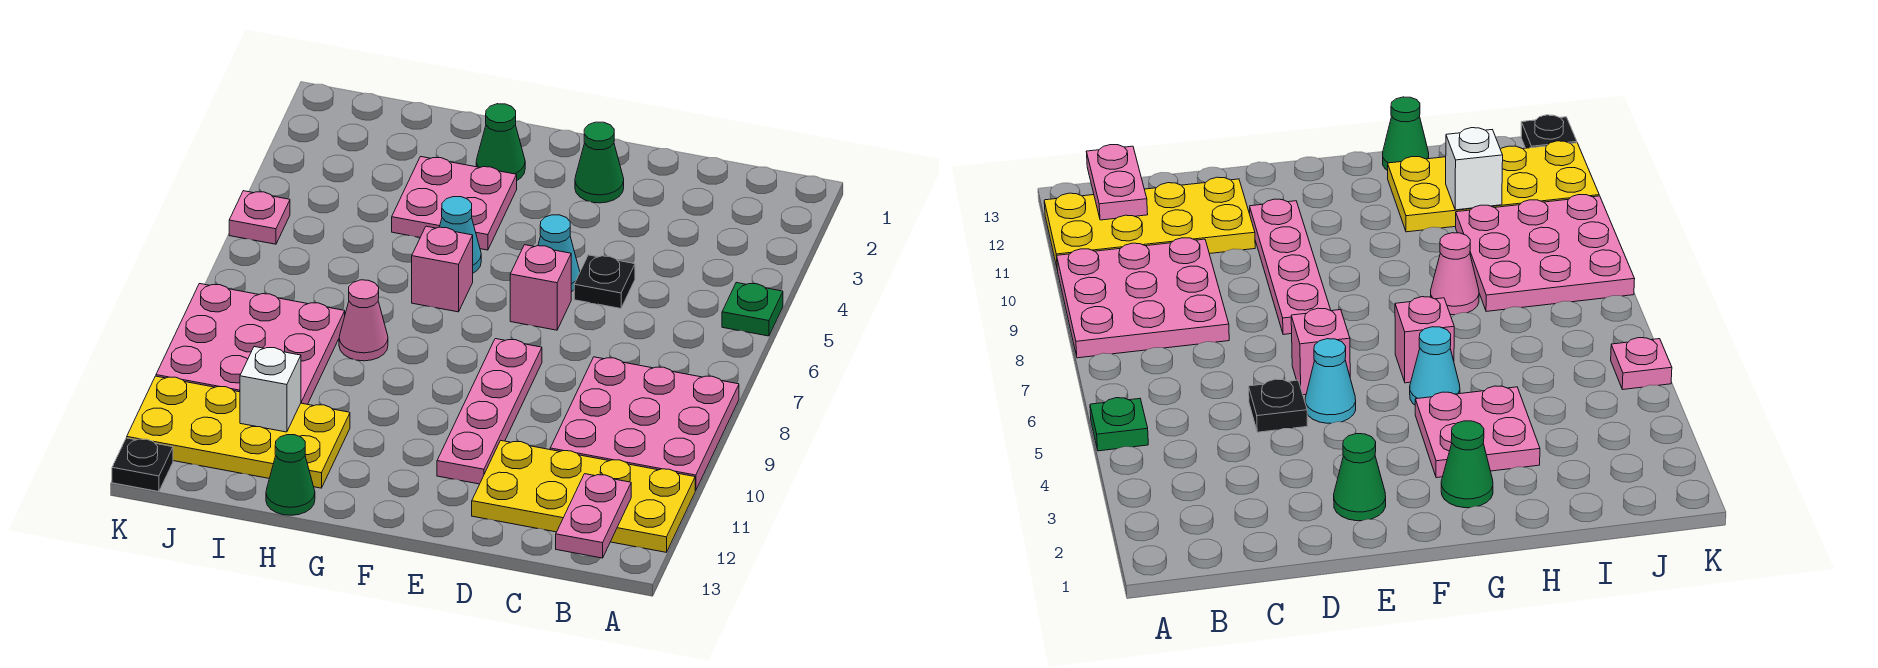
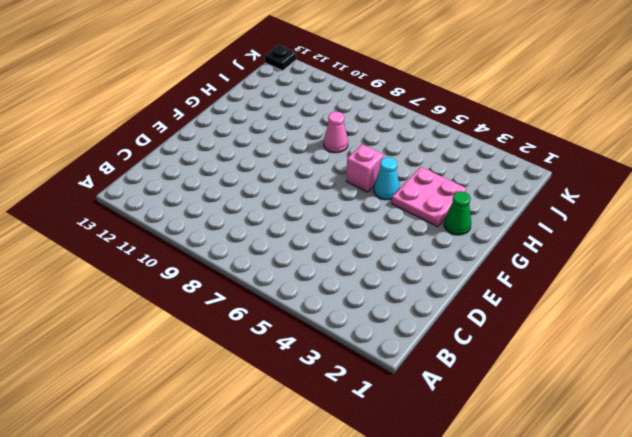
none -> green plate A5 level 1
none -> pink plate A8:C10 level 1
none -> yellow plate A11:D12 level 1

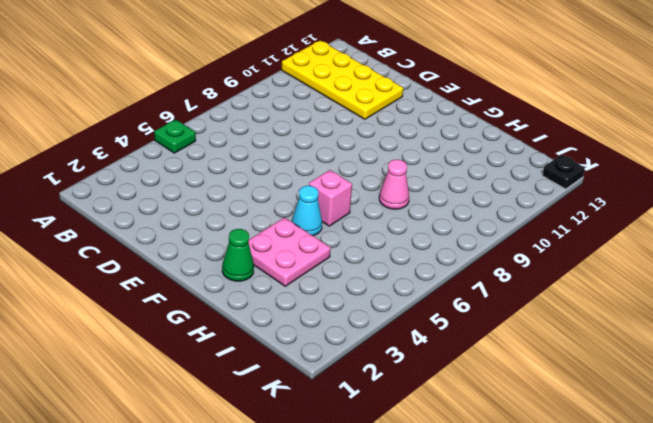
none -> pink plate A8:C10 level 1
none -> black plate D5 level 1
none -> green cone E2 level 1

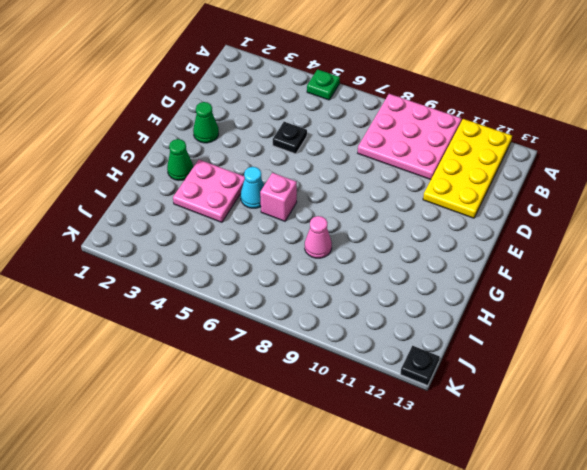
none -> cyan cone E5 level 1
none -> pink brick E6 level 1
none -> pink plate E8:E11 level 1

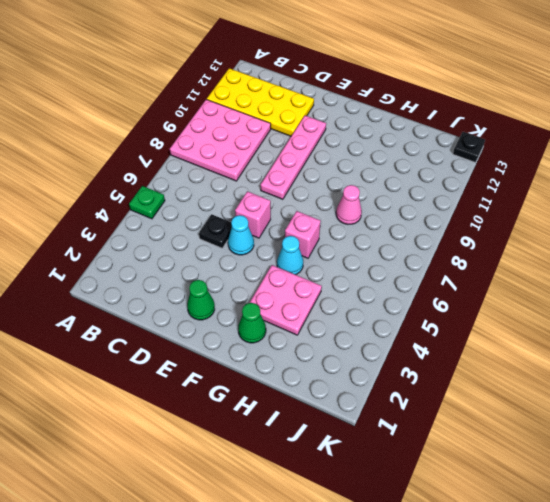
none -> yellow plate H11:K12 level 1
none -> green cone H13 level 1
none -> pink plate I8:K10 level 1

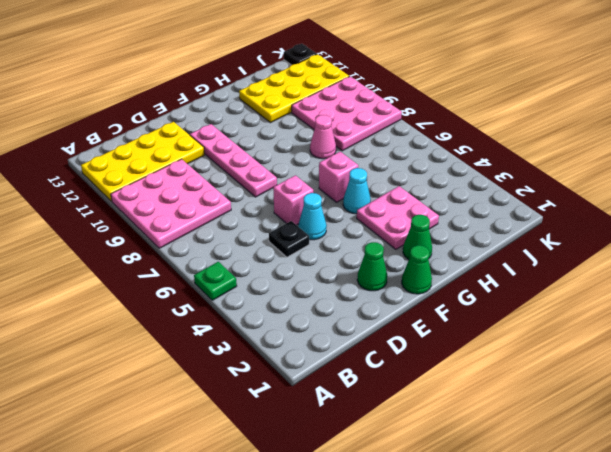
green cone F1 level 1 -> green cone H13 level 1
none -> pink plate K5 level 1
none -> pink plate B12:B13 level 2
none -> white brick I11 level 2

